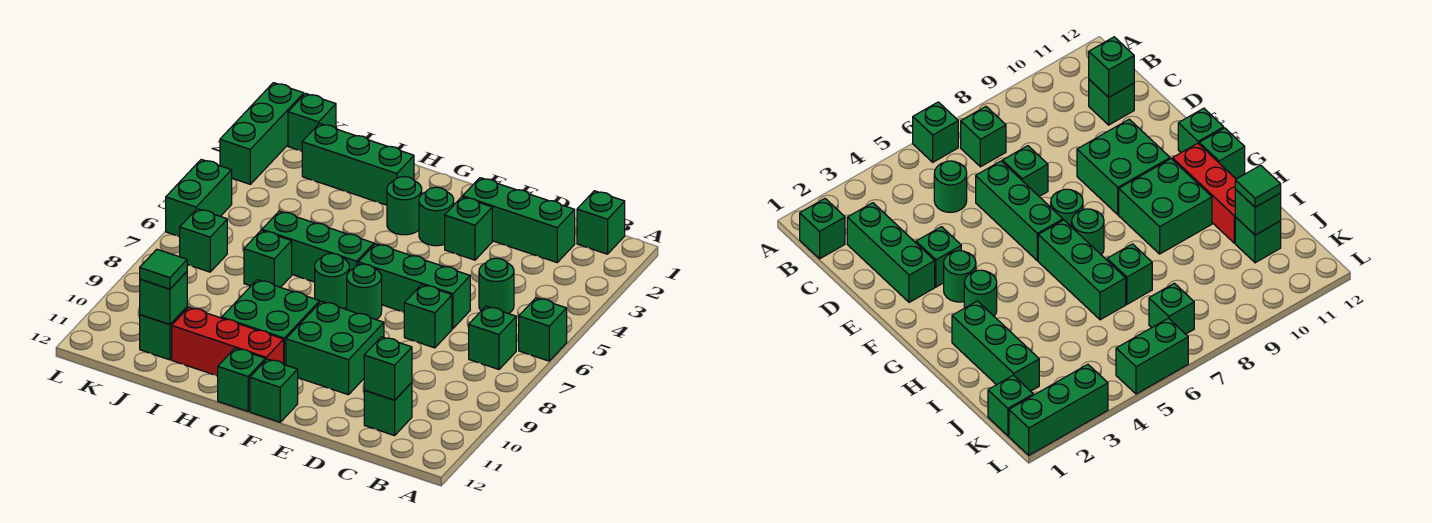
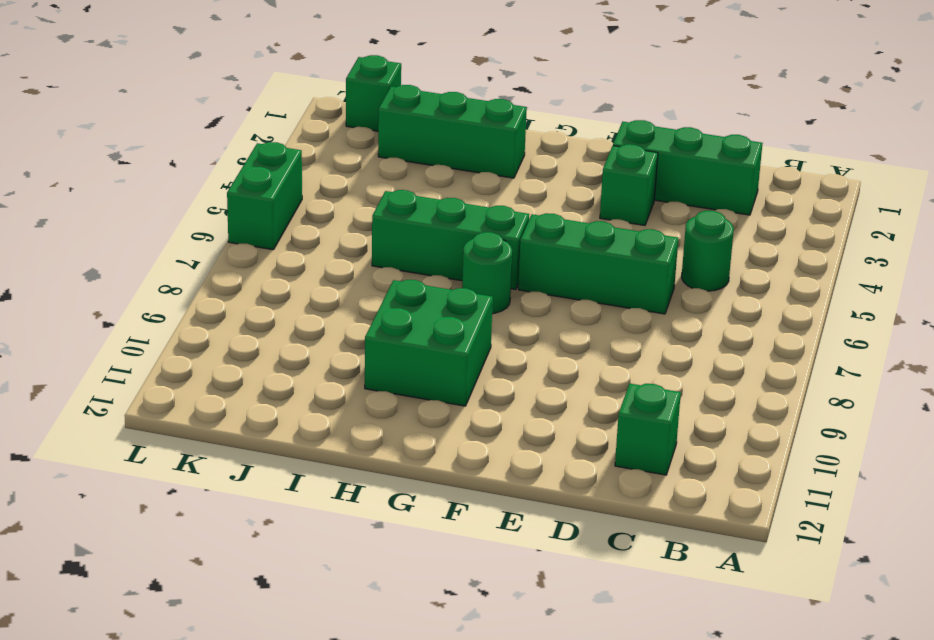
none -> green brick A6 level 1
none -> green brick B1 level 1
none -> green brick B7 level 1

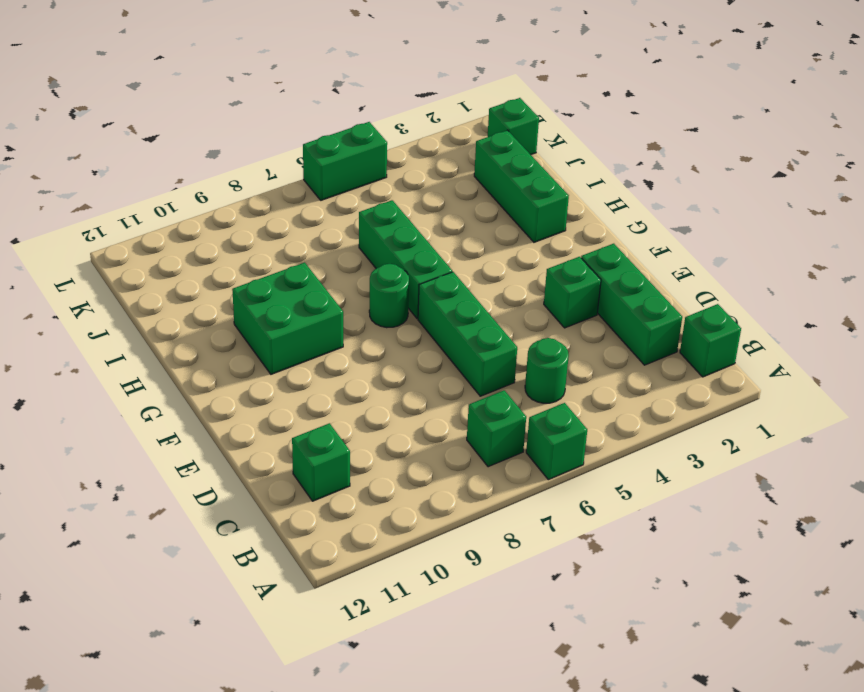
none -> green brick D7 level 1
none -> green brick E9:F10 level 1
none -> green round brick F3 level 1

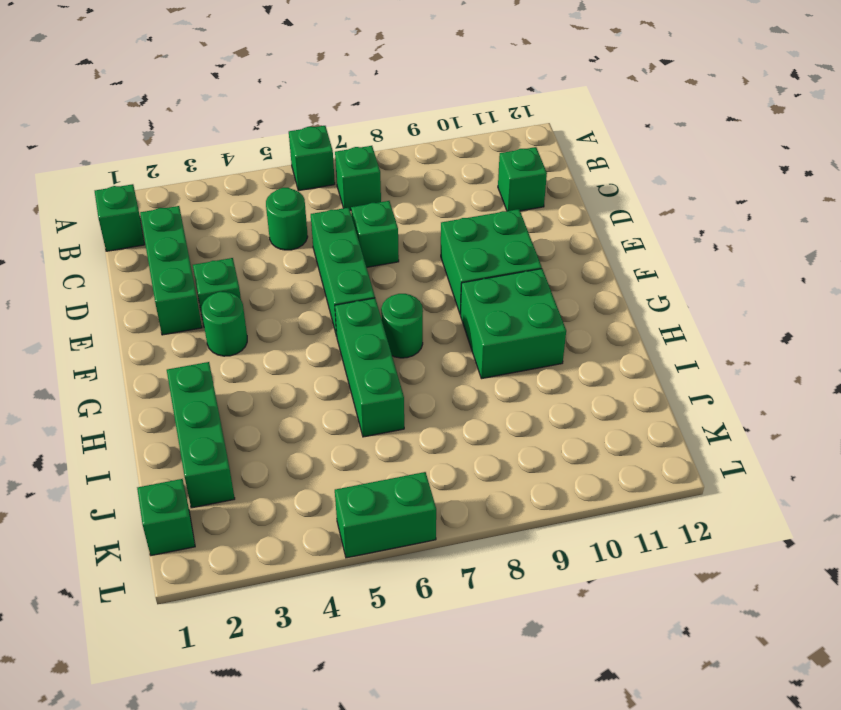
none -> green round brick F7 level 1
none -> green brick F12 level 1
none -> green round brick G3 level 1

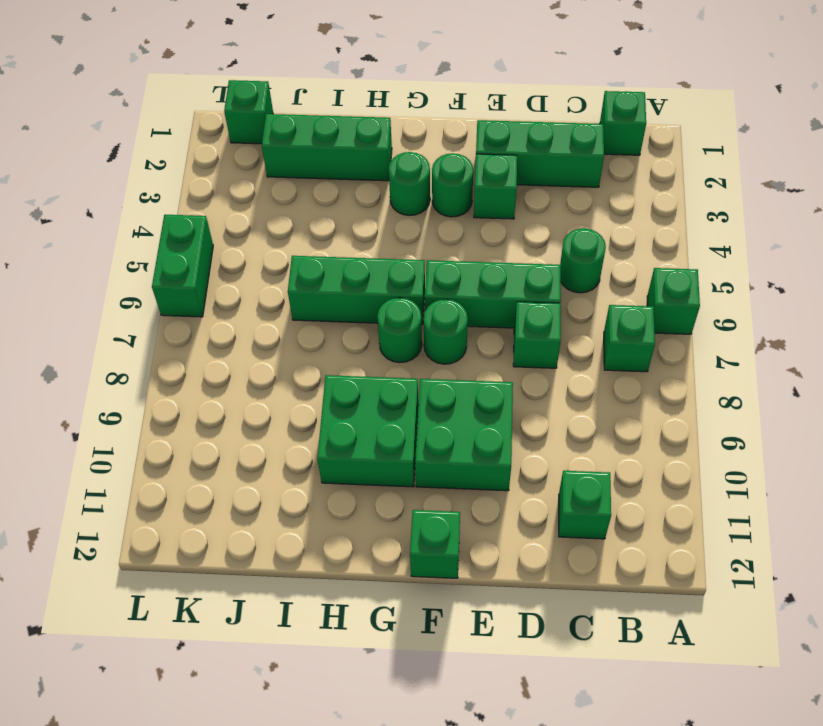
none -> red brick G11:I11 level 1
none -> green brick G12 level 1
none -> green brick I7 level 1

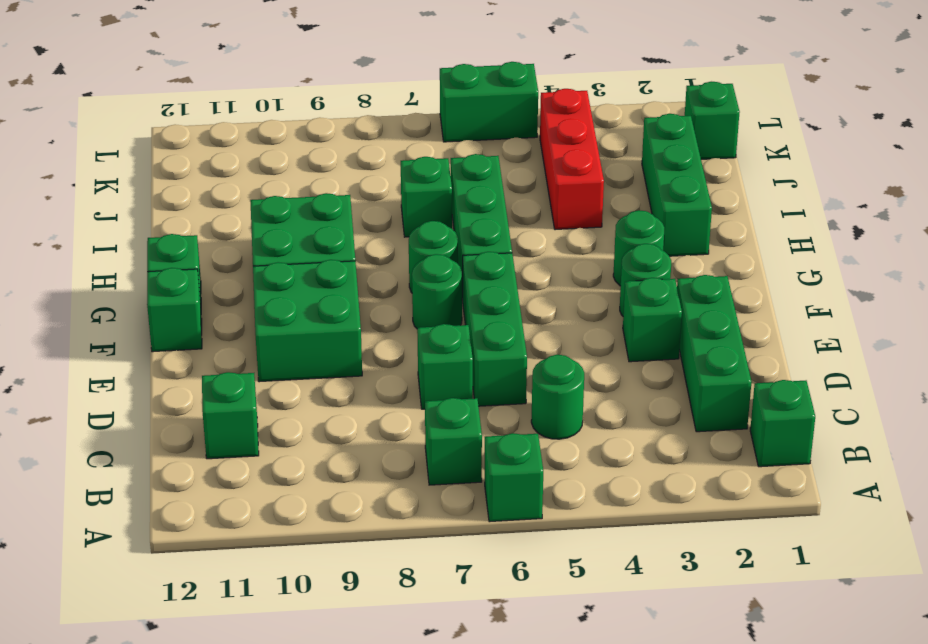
red brick I4:K4 level 1 -> red brick G11:I11 level 1
none -> green brick J11 level 1
none -> green brick K7 level 1
none -> green brick L1:L3 level 1

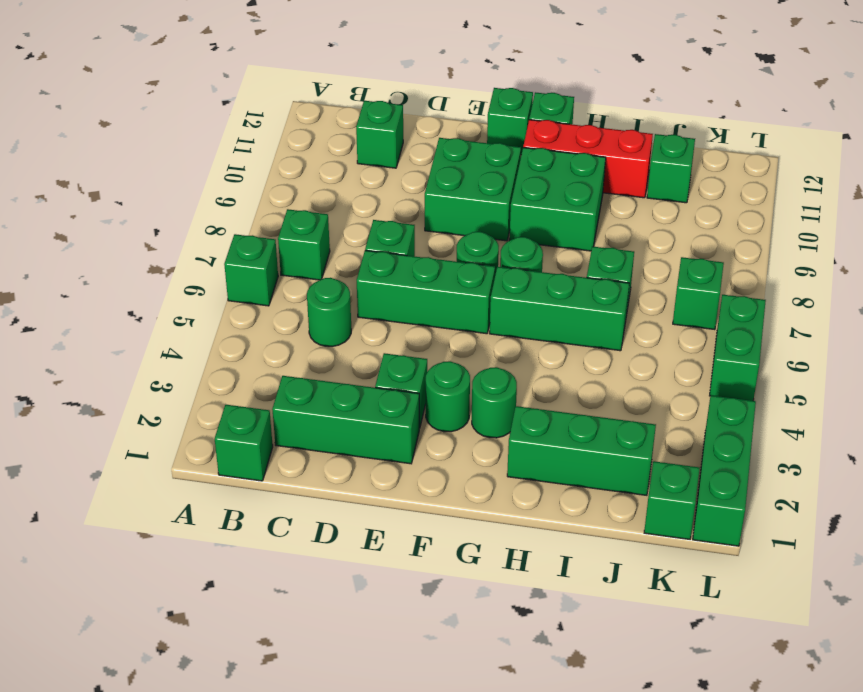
none -> green brick C11 level 2
none -> green brick J11 level 2
none -> green tile J11 level 3

